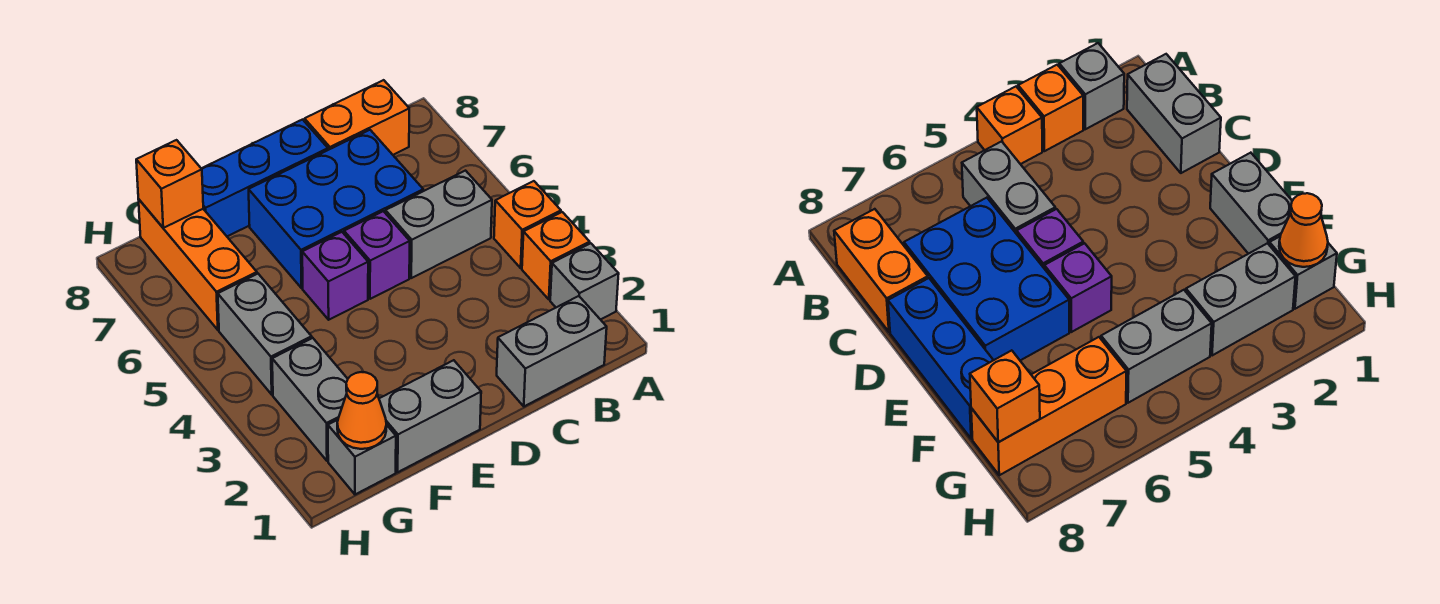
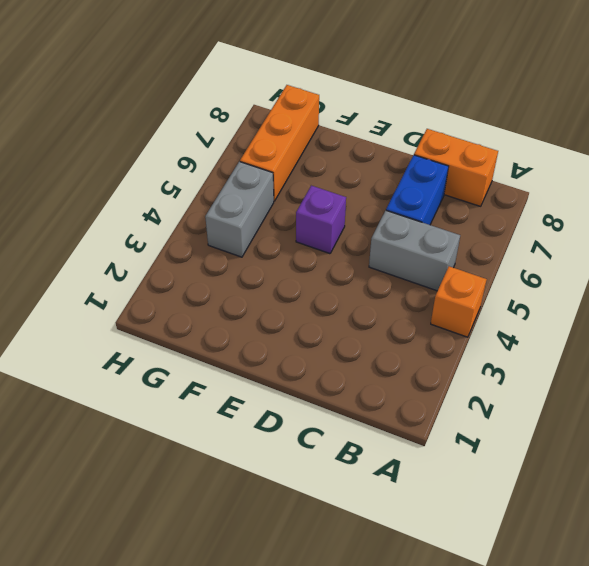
blue brick C6:C7 level 1 -> blue brick C6:E7 level 1
none -> grey brick A2 level 1
none -> orange brick A3 level 1
none -> grey brick B1:C1 level 1

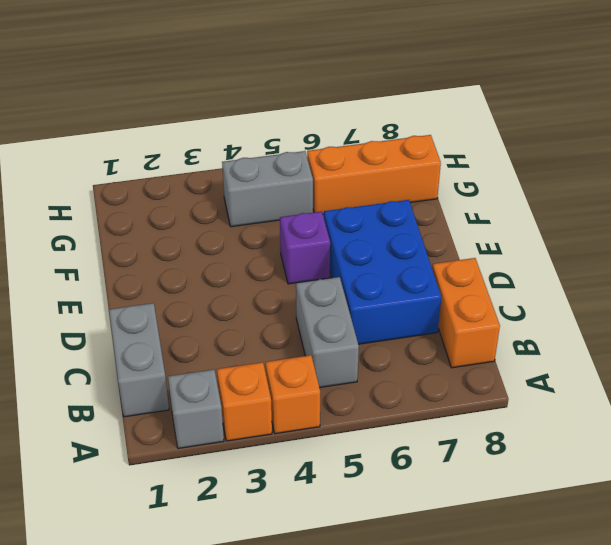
none -> purple brick D5 level 1
none -> blue brick D8:F8 level 1
none -> grey brick E1:F1 level 1

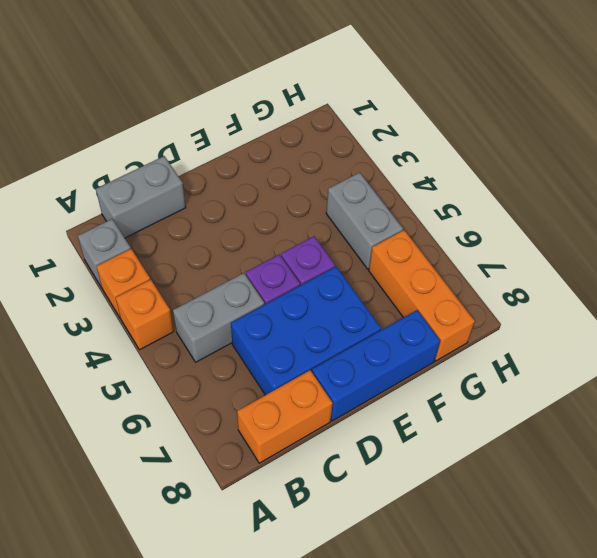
none -> grey brick E1:F1 level 1
none -> grey brick G1 level 1
none -> grey brick G2:G3 level 1

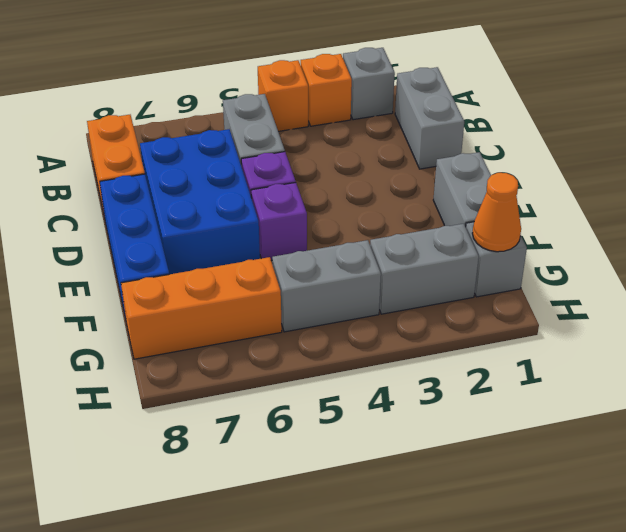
none -> orange brick G8 level 2

